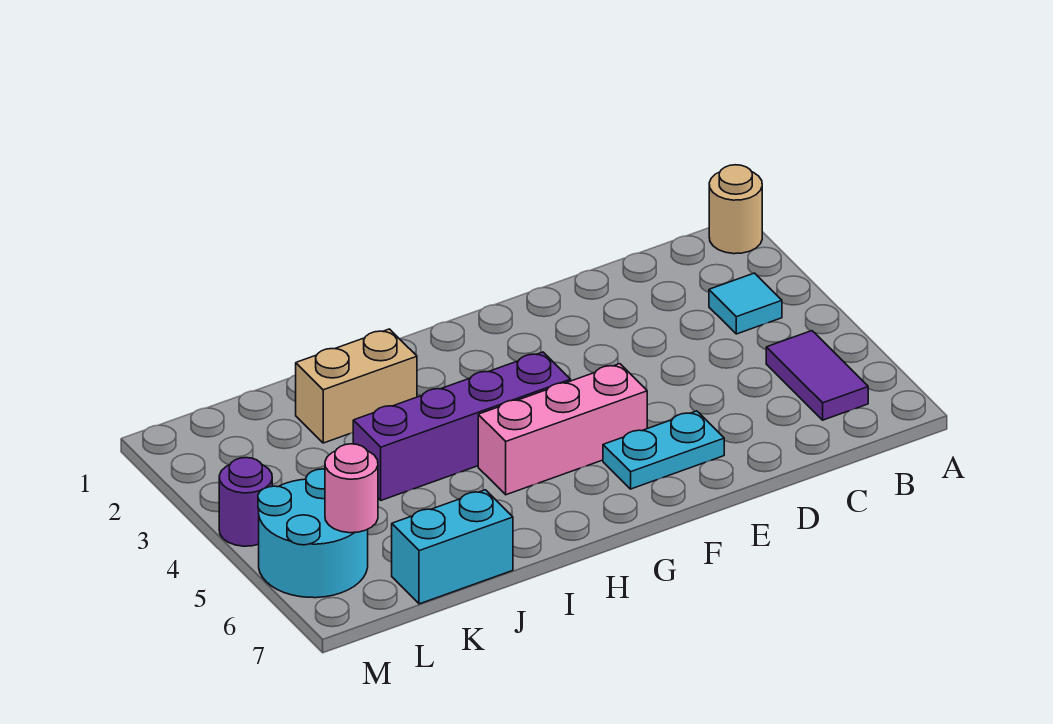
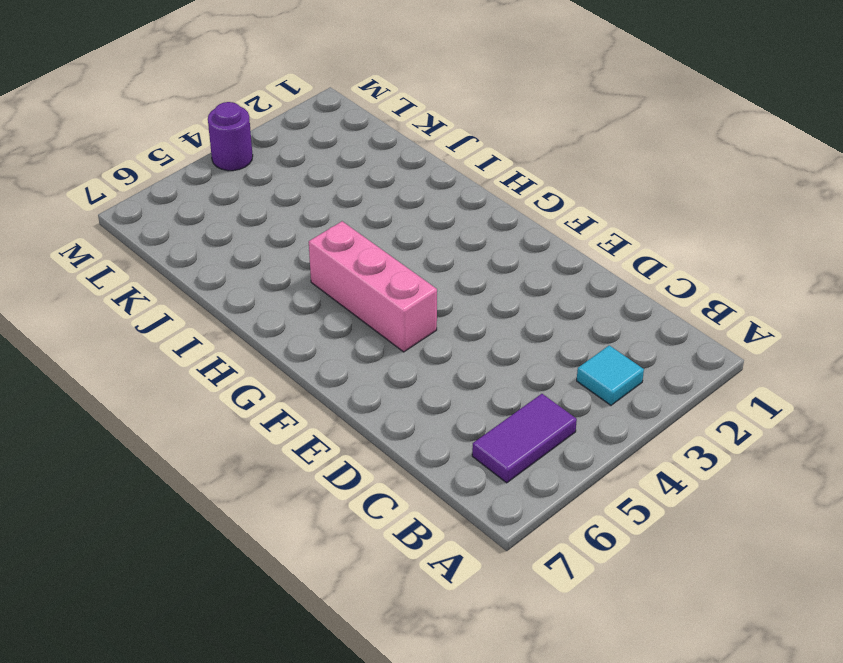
none -> tan round brick A1 level 1
none -> cyan plate E6:F6 level 1

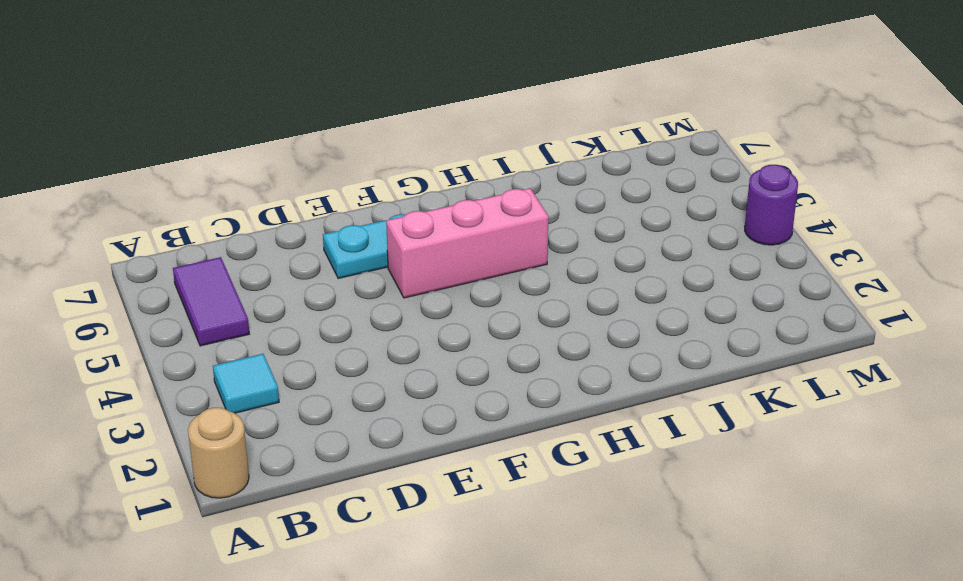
none -> purple brick G4:J4 level 1
none -> tan brick I2:J2 level 1

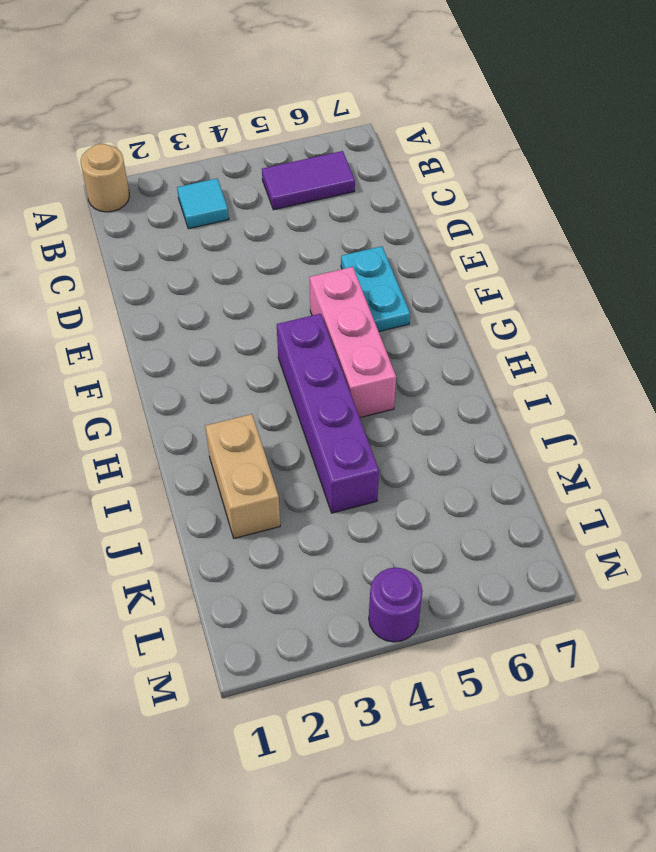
none -> cyan brick J7:K7 level 1
none -> cyan round brick L5:M6 level 1

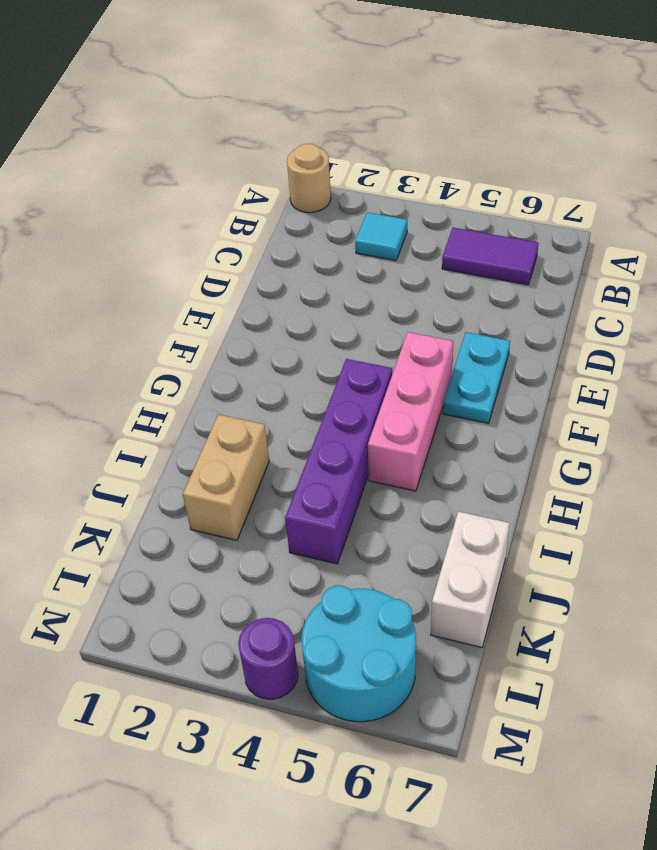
white brick J7:K7 level 1 -> cyan brick J7:K7 level 1
none -> pink round brick L6 level 2

